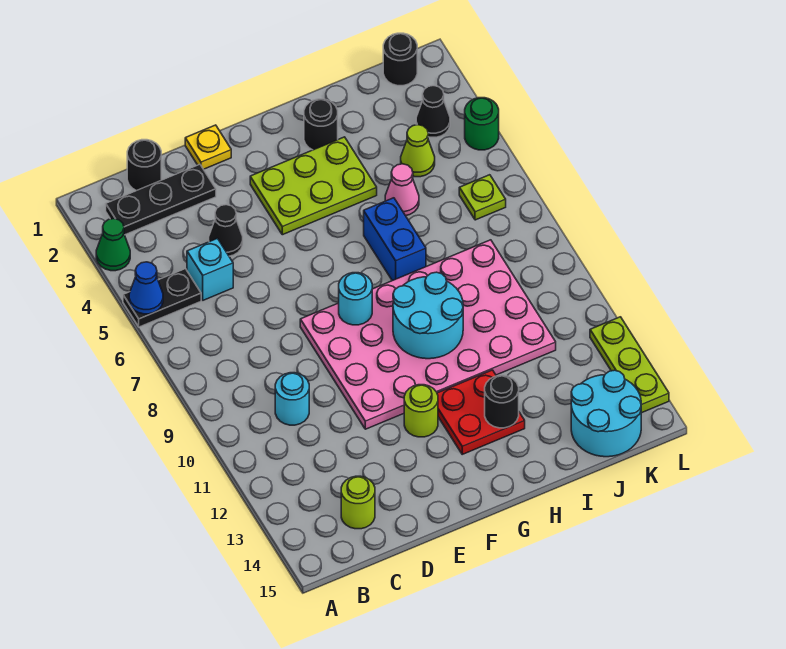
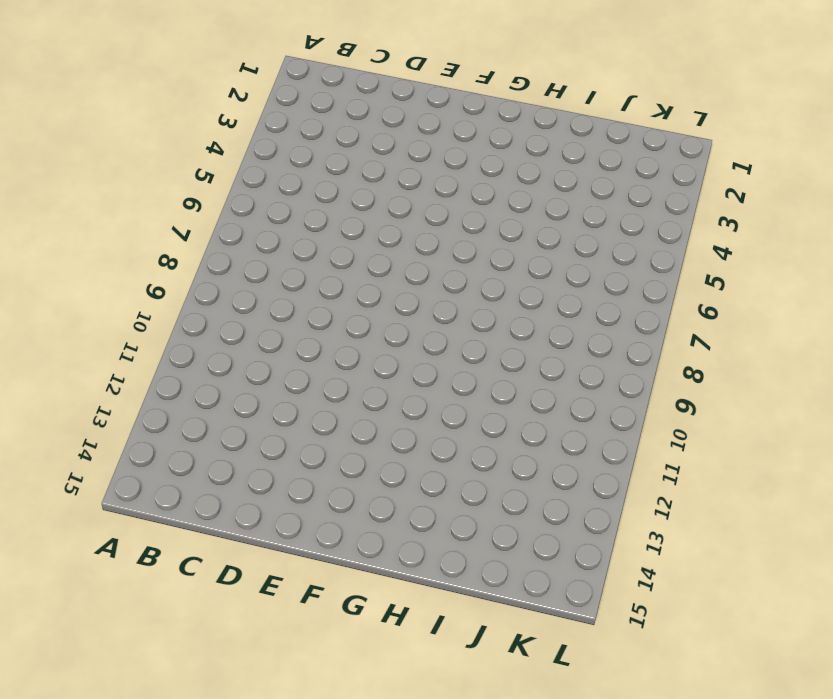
none -> green cone A3 level 1
none -> black plate A5:B5 level 1
none -> black plate B2:D2 level 1

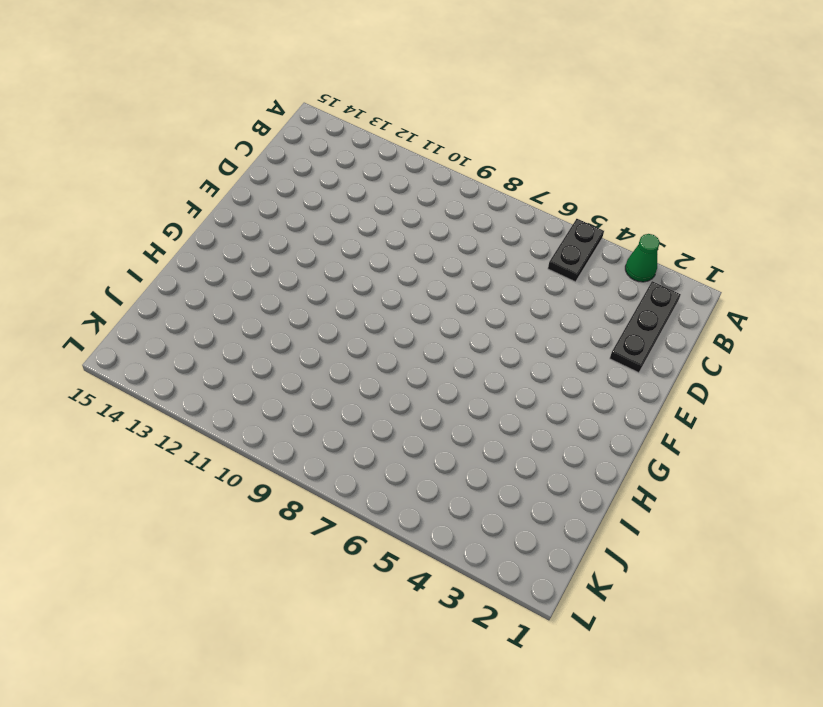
none -> black round brick C1 level 1
none -> cyan brick C5 level 1
none -> cyan round brick C10 level 1

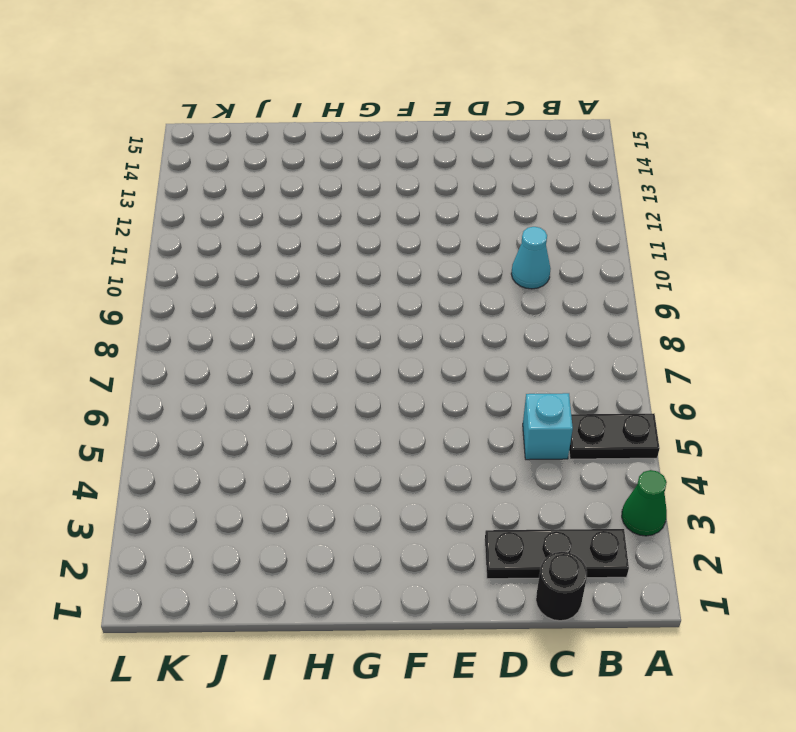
cyan cone C10 level 1 -> cyan round brick C10 level 1
none -> lime round brick C14 level 1
none -> black cone D4 level 1
none -> yellow plate E1 level 1

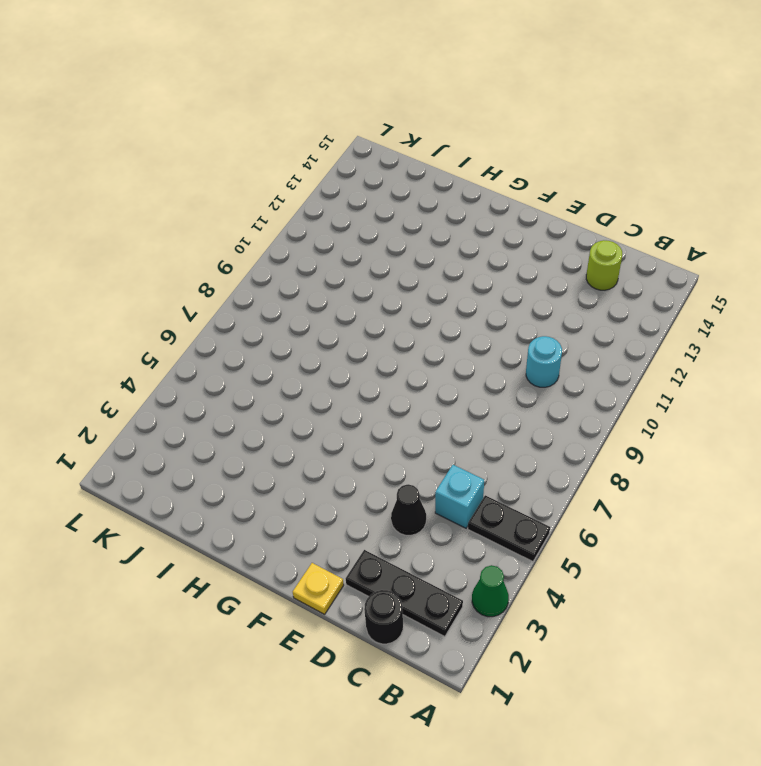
none -> pink plate E8:J11 level 1
none -> lime plate F3:H4 level 1
none -> lime round brick F12 level 1

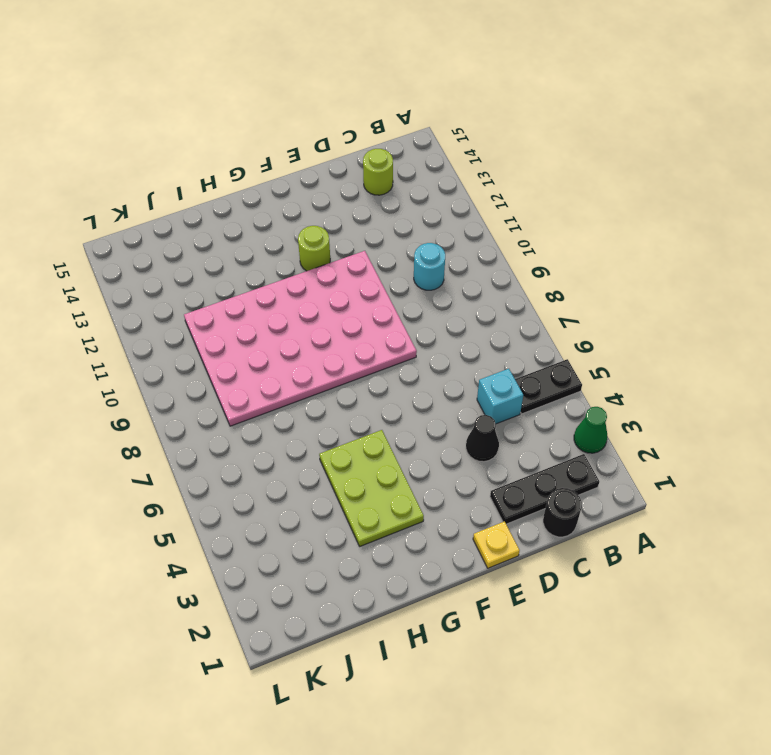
lime plate G3:H5 level 1 -> lime plate F3:H4 level 1
none -> red plate G12:H13 level 1
none -> black round brick H2 level 1
none -> blue brick H6:H7 level 1

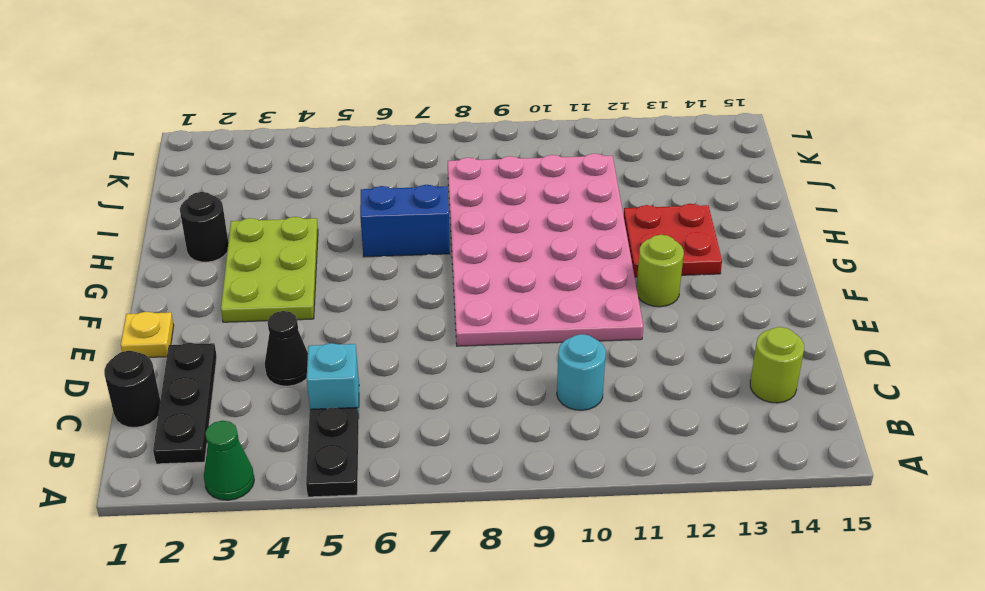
none -> pink cone I5 level 1
none -> lime cone J4 level 1
none -> cyan round brick J14:K15 level 1

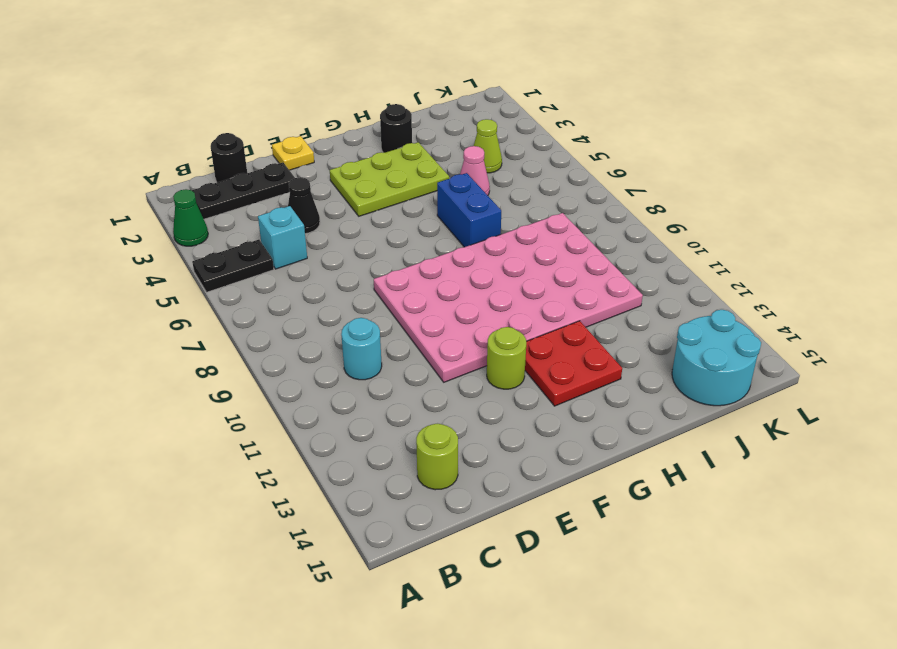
none -> black round brick K1 level 1
none -> black cone K3 level 1
none -> lime plate K6 level 1

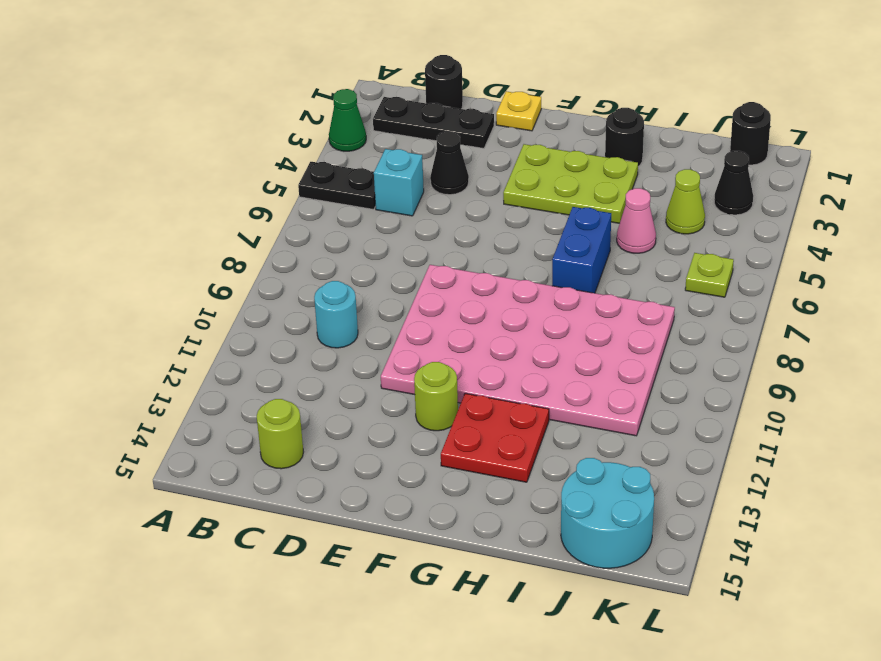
none -> green round brick L4 level 1
none -> lime plate L12:L14 level 1
none -> blue cone A5 level 2

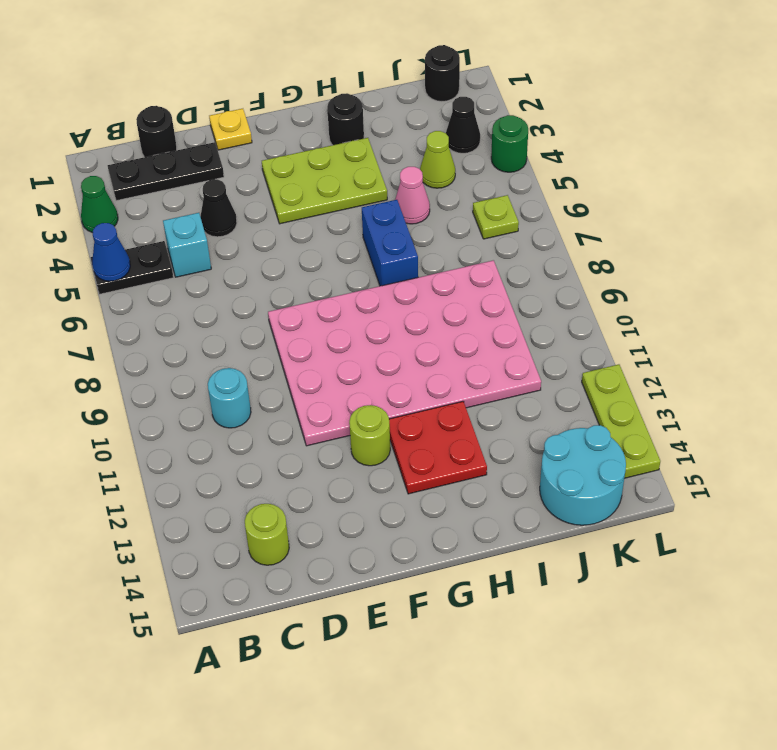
none -> cyan round brick F8 level 2
none -> cyan round brick G9:H10 level 2
none -> black round brick H13 level 2

